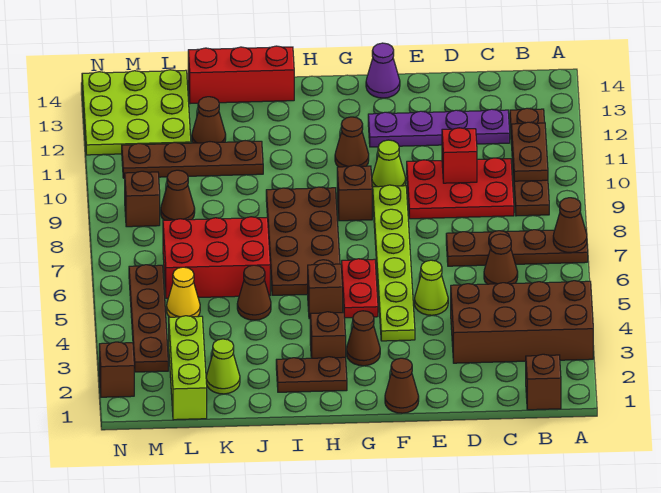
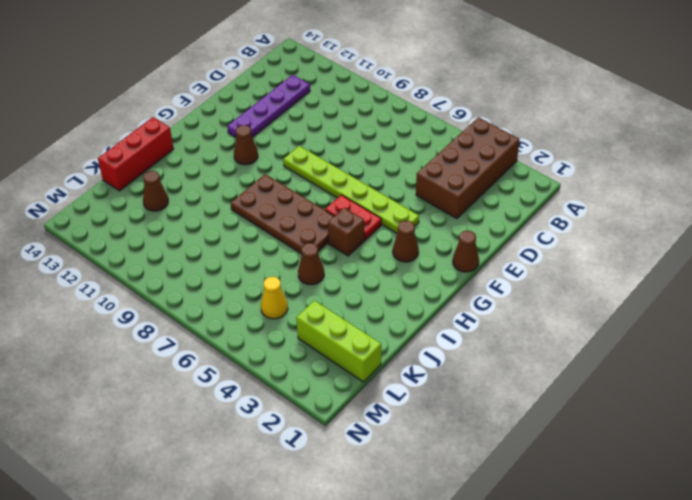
none -> brown plate A7:D7 level 1
none -> brown brick B1 level 1
none -> brown plate B9:B12 level 1
none -> brown cone C6 level 1

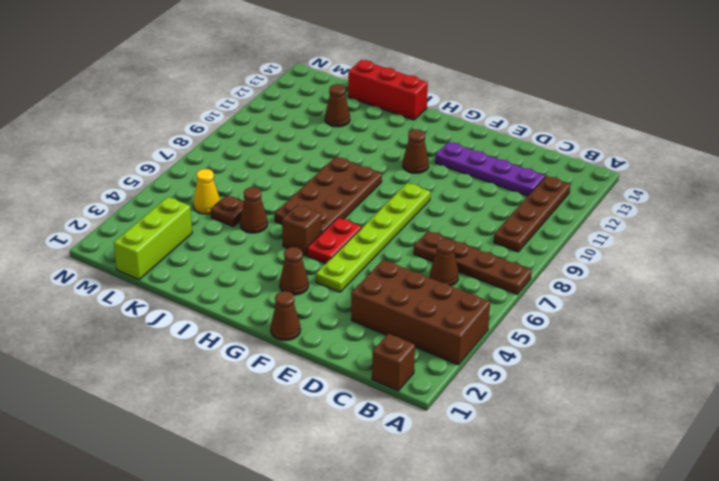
brown plate K5 level 1 -> none
none -> red plate C9:E10 level 1
none -> lime cone E5 level 1
none -> lime cone F10 level 1
none -> purple cone F14 level 1

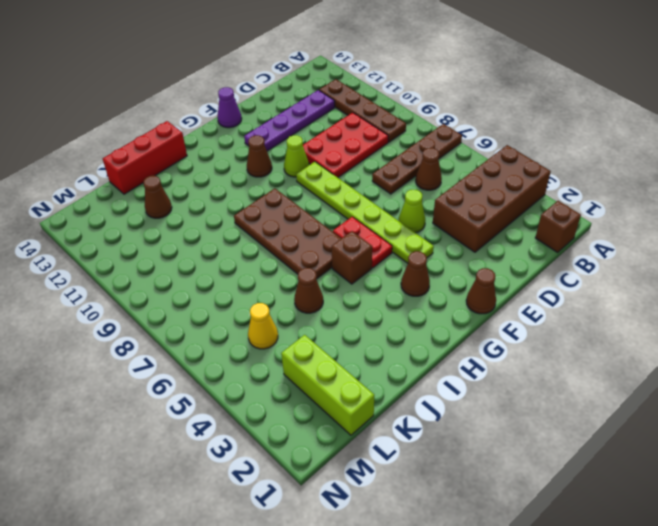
none -> brown brick G9 level 1
none -> brown plate H2:I2 level 1
none -> brown brick H3 level 1
none -> red brick J6:L7 level 1

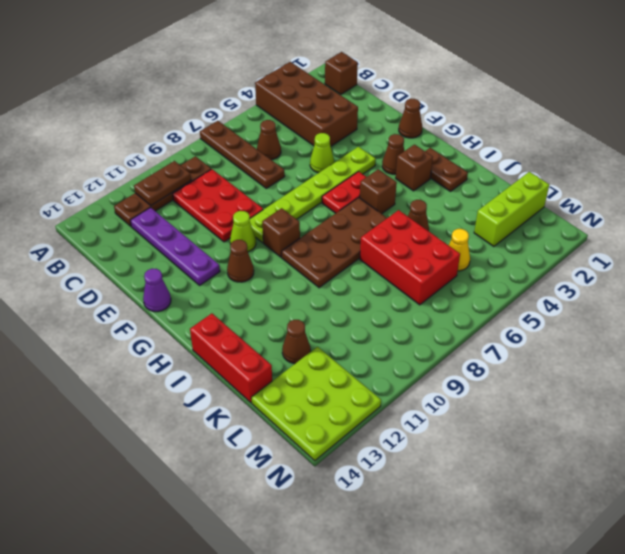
none -> brown plate J11:M11 level 1
none -> lime cone K2 level 1
none -> brown cone L9 level 1
none -> brown plate M3:M6 level 1

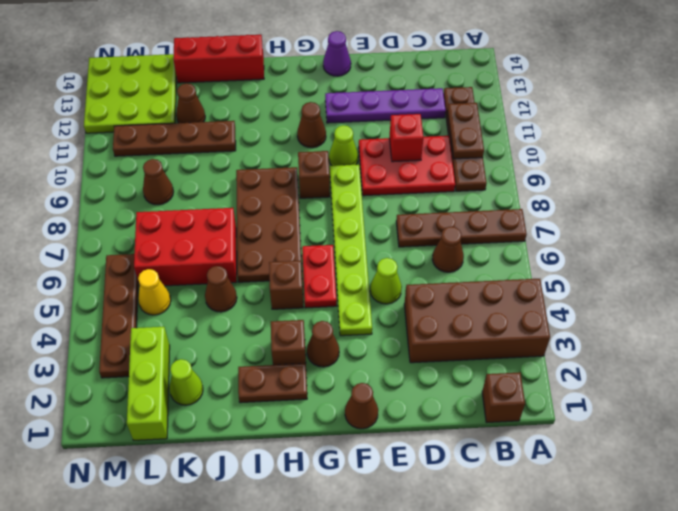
none -> brown brick M9 level 1
none -> brown brick N2 level 1
none -> brown cone A7 level 2

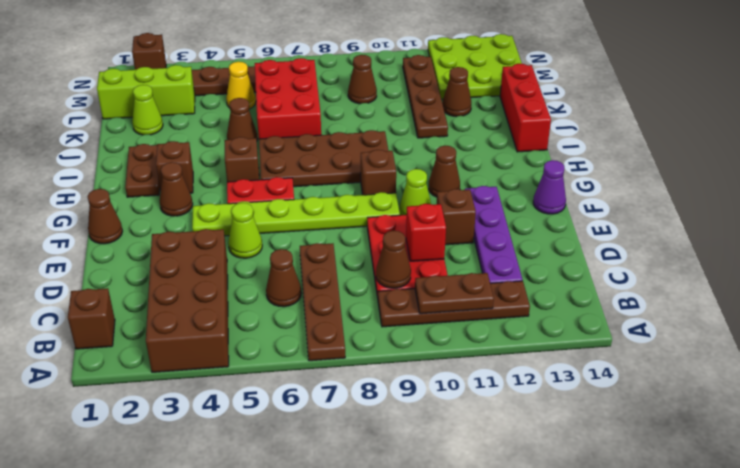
brown cone C9 level 2 -> brown cone A7 level 2
brown brick E11 level 1 -> brown brick M9 level 1

